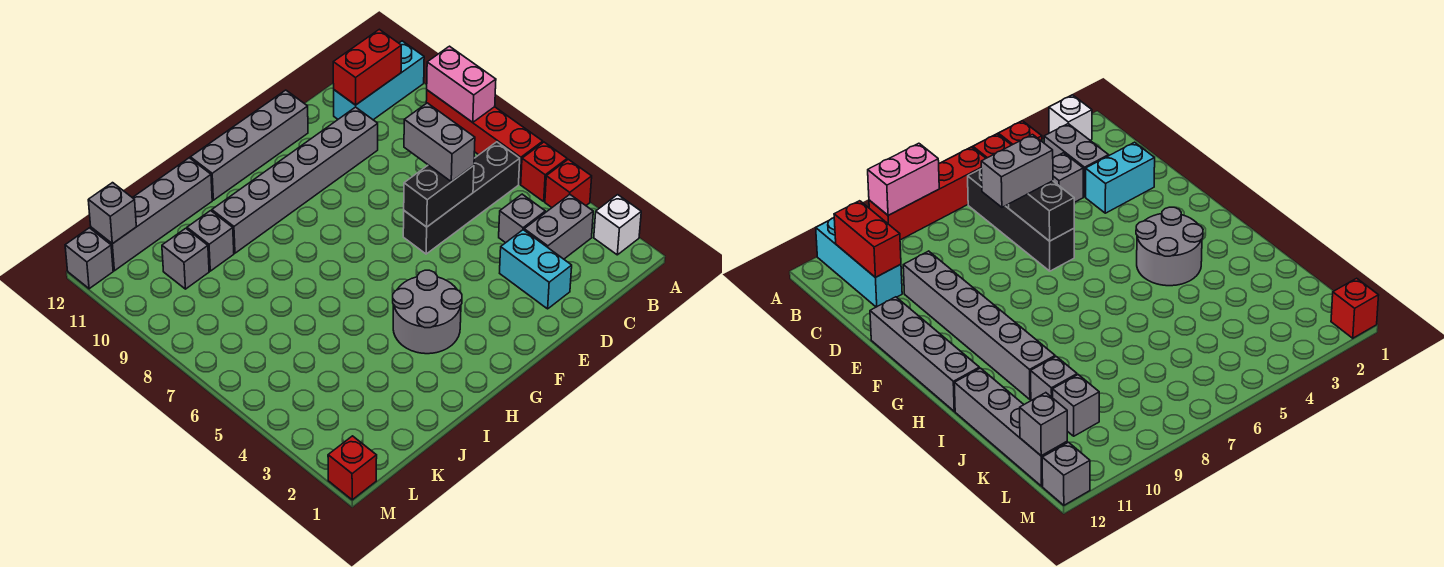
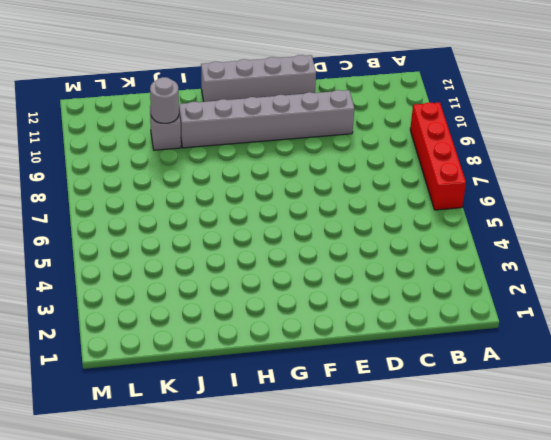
grey round brick J10 level 2 -> none
none -> white brick A2 level 1
none -> red brick A4 level 1
none -> red brick A5 level 1

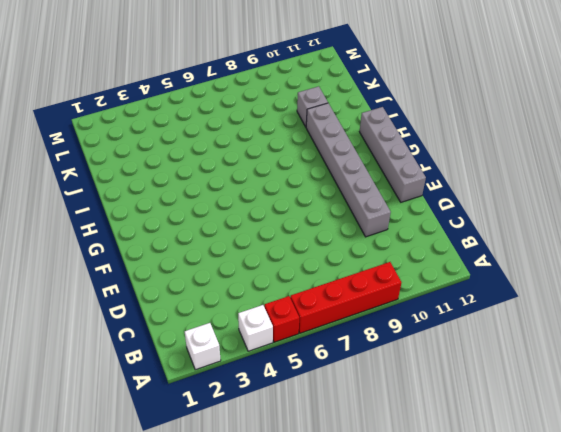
white brick A4 level 1 -> red brick A4 level 1
none -> cyan brick A11:C11 level 1
none -> grey brick B3:C3 level 1
none -> black brick B6:E6 level 1

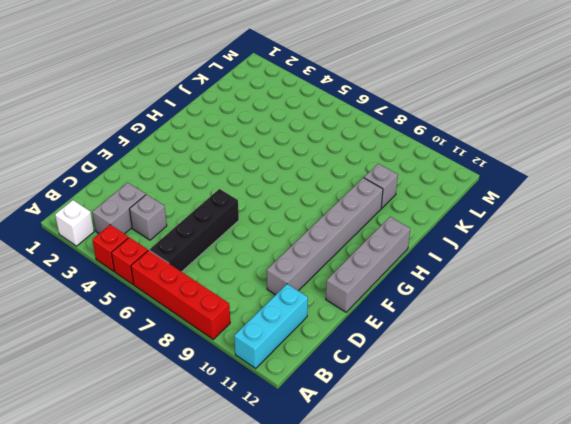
none -> cyan brick D2:D3 level 1
none -> grey round brick G3:H4 level 1
none -> grey brick I12:L12 level 1

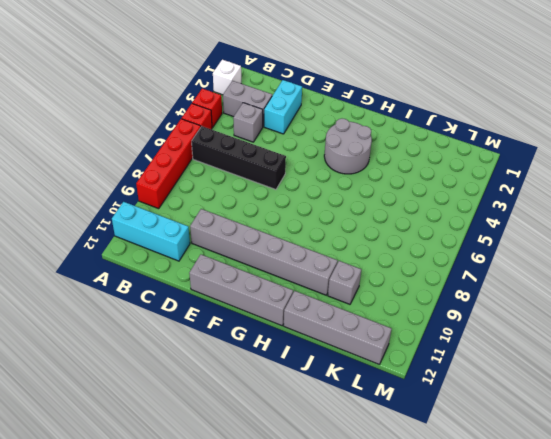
none -> grey brick K10 level 1
none -> red brick M1 level 1
none -> grey brick M12 level 1

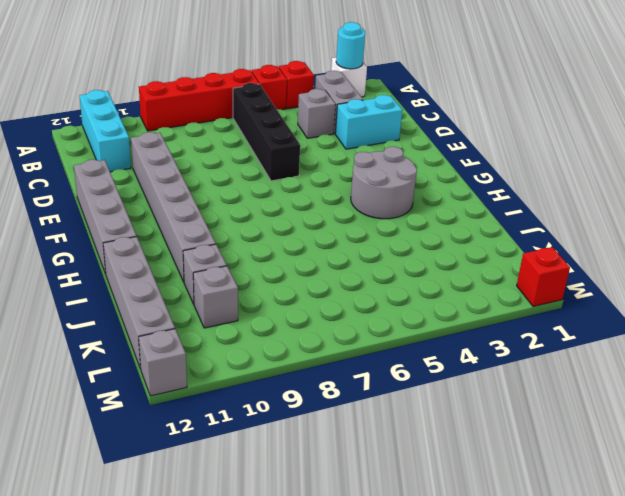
cyan round brick A2 level 2 -> none
none -> pink brick A8:A9 level 2
none -> red brick B11:C11 level 2
none -> black brick D6:E6 level 2

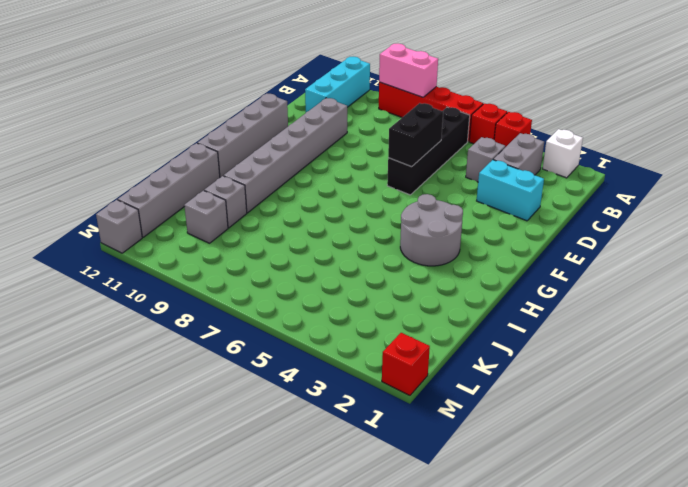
none -> red brick B11:C11 level 2
none -> grey brick L12 level 2
none -> grey brick D6:D7 level 3

